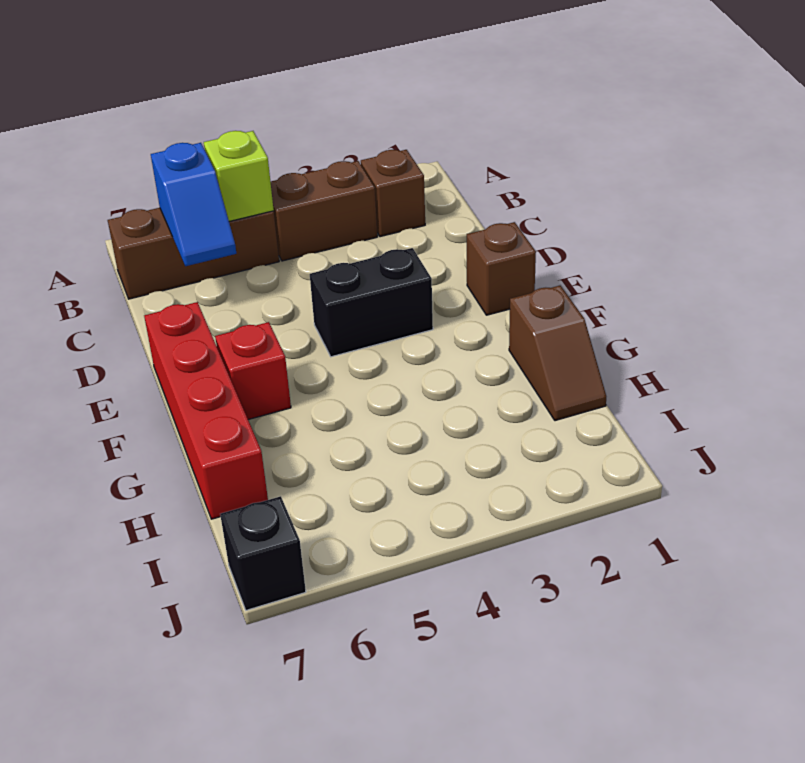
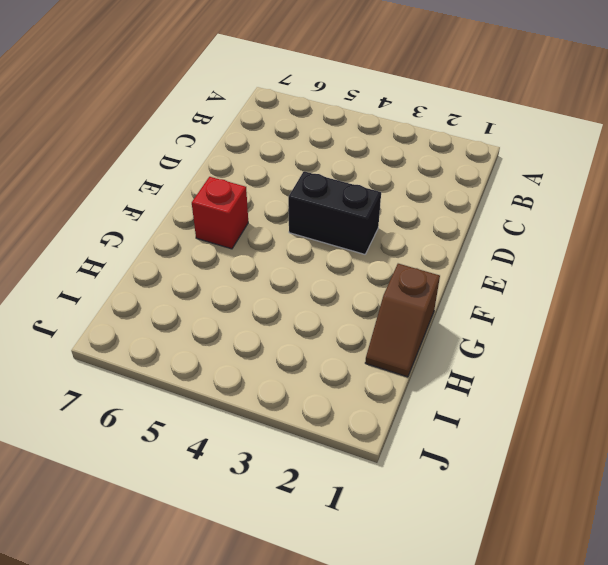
none -> brown brick B2 level 1
none -> brown brick B3:B4 level 1

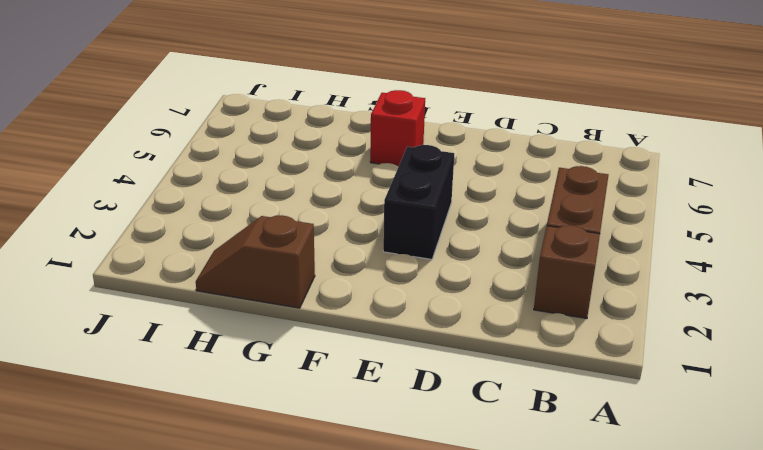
none -> brown brick B5:B7 level 1
none -> brown brick E1 level 1

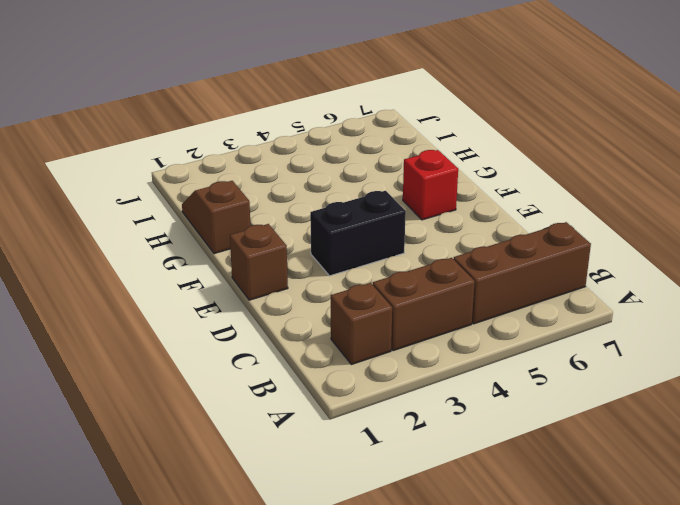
none -> red brick E7:H7 level 1
none -> black brick J7 level 1

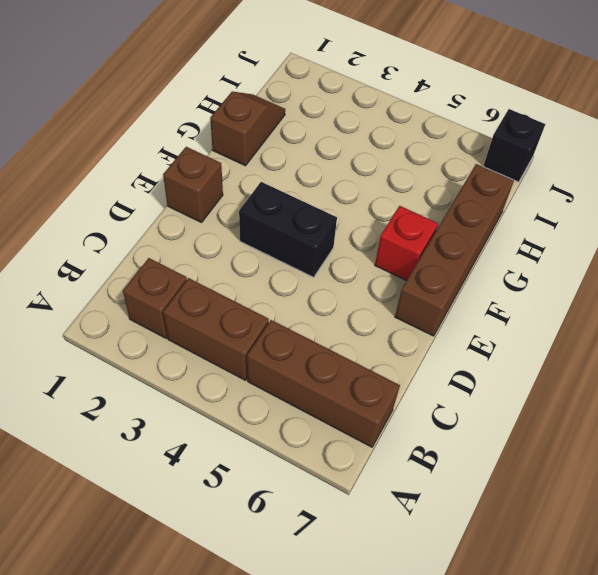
brown brick E7:H7 level 1 -> red brick E7:H7 level 1
none -> lime brick B5 level 2
none -> blue slope B6:C6 level 2 top B

